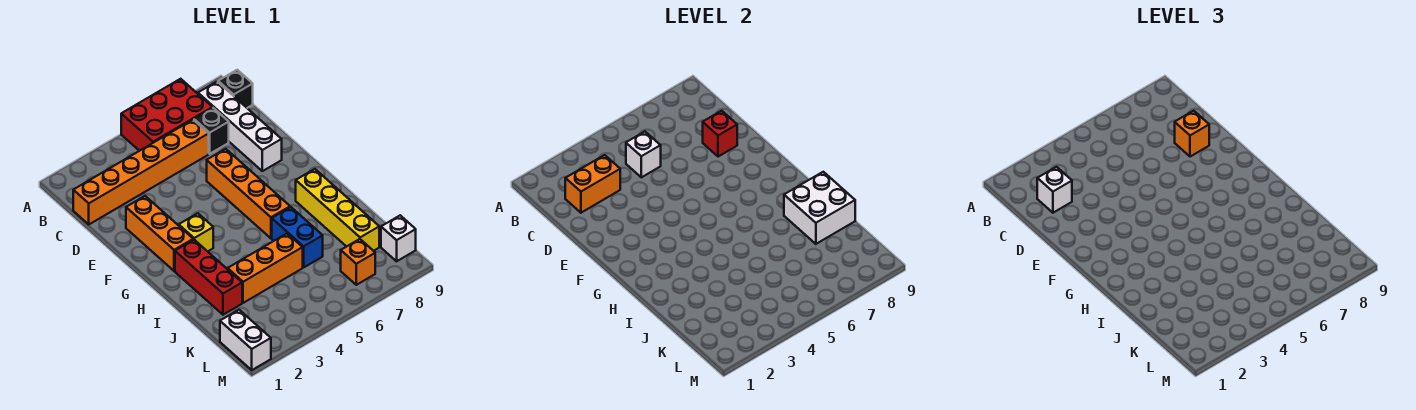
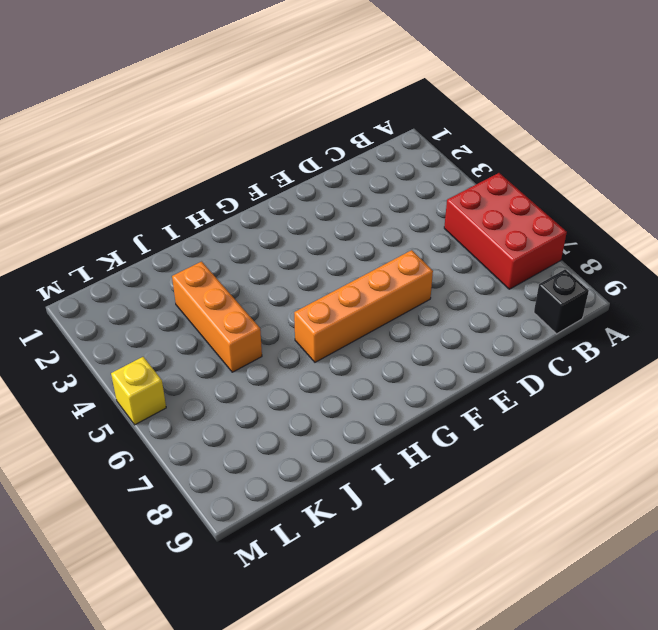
yellow brick M5 level 1 -> yellow brick G3 level 1
none -> white brick B8:E8 level 1
none -> orange brick C1:C6 level 1
none -> black brick C7 level 1

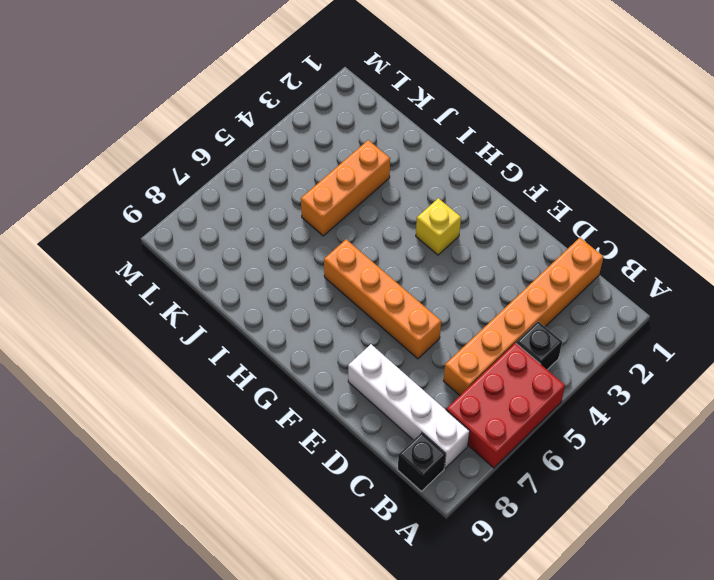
black brick B4 level 1 -> black brick C7 level 1
none -> orange brick E2:G2 level 1
none -> red brick H2:J2 level 1
none -> yellow brick H8:K8 level 1

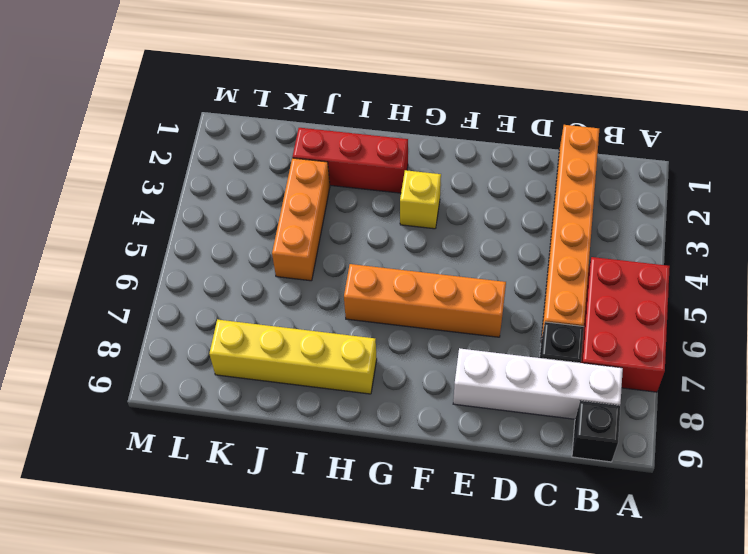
none -> orange brick E2:G2 level 1
none -> blue brick I6:J6 level 1
none -> white brick L1:M1 level 1

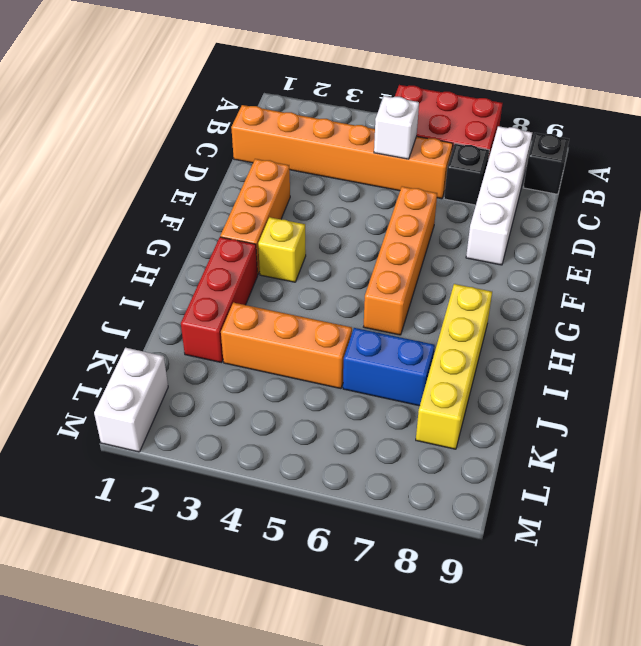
blue brick J6:J7 level 1 -> blue brick I6:J6 level 1
none -> orange brick L7 level 1
none -> white brick L9 level 1
none -> orange brick C2:C3 level 2

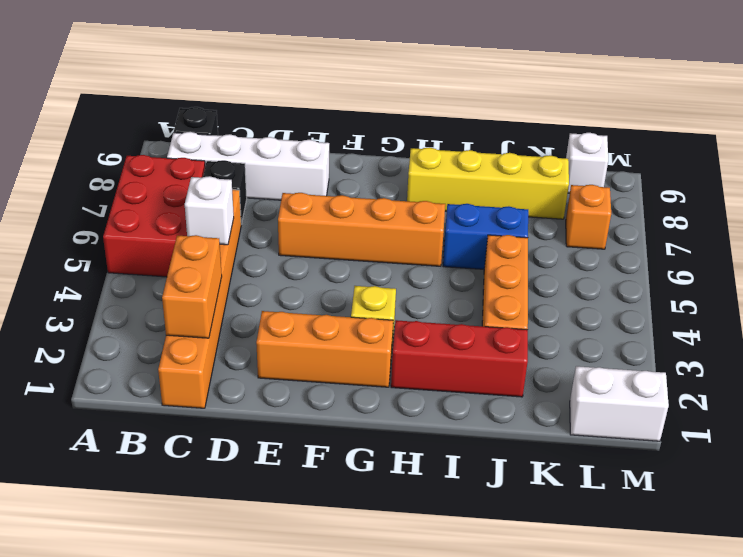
none -> red brick D8 level 2
none -> white brick I8:J9 level 2
none -> white brick C2 level 3

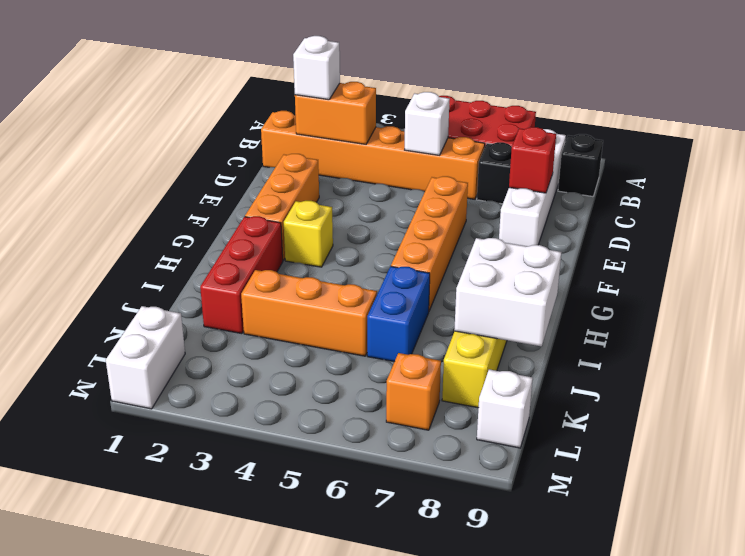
none -> orange brick D8 level 3

